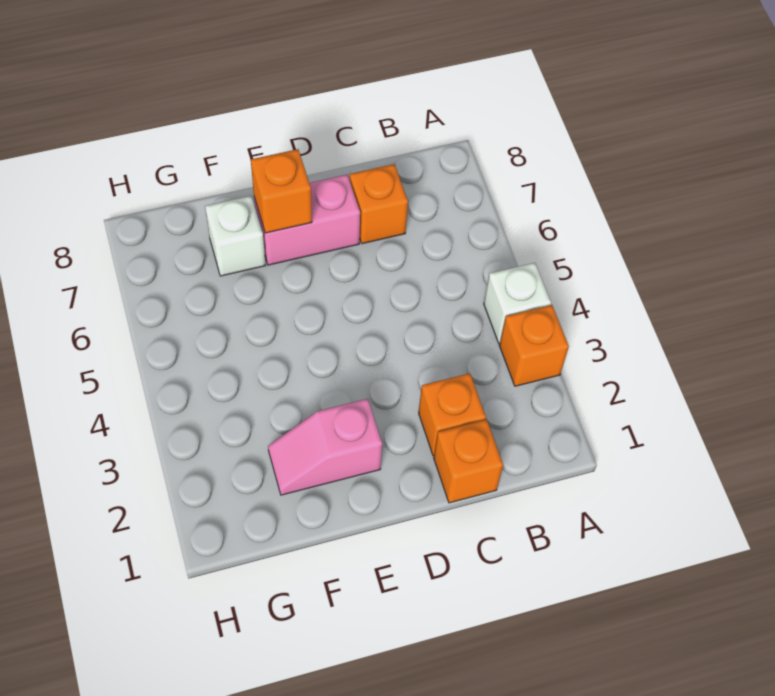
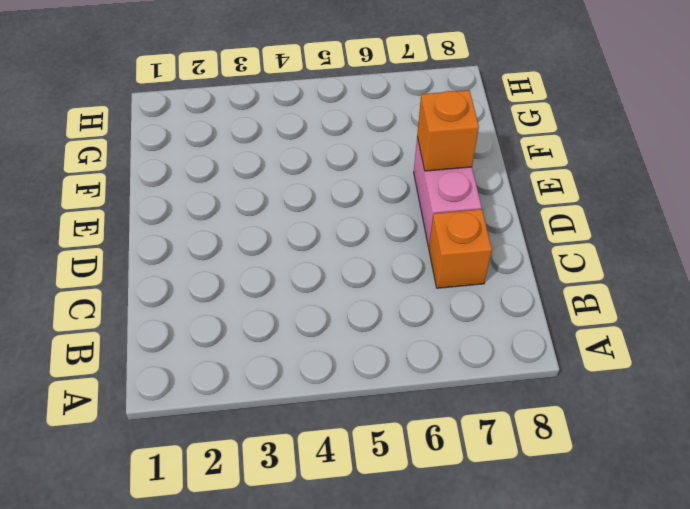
none -> orange brick A3 level 1
none -> white brick A4 level 1

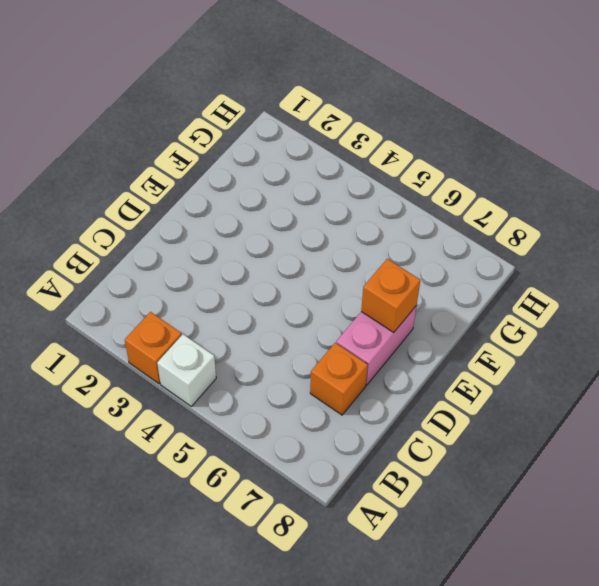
none -> orange brick C1 level 1
none -> orange brick C2 level 1

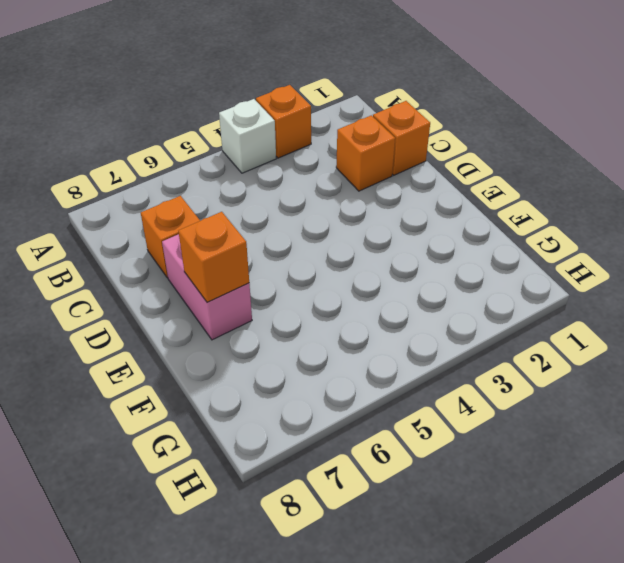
none -> pink slope E2:F2 level 1 top E
none -> white brick F7 level 1

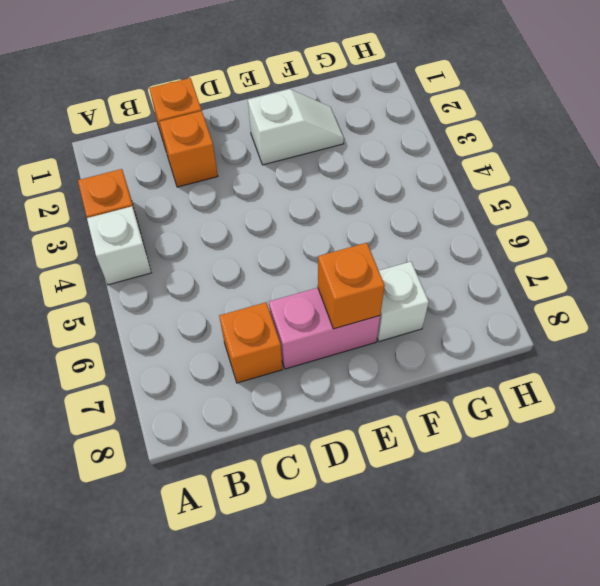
white slope E2:F2 level 1 top E -> pink slope E2:F2 level 1 top E

